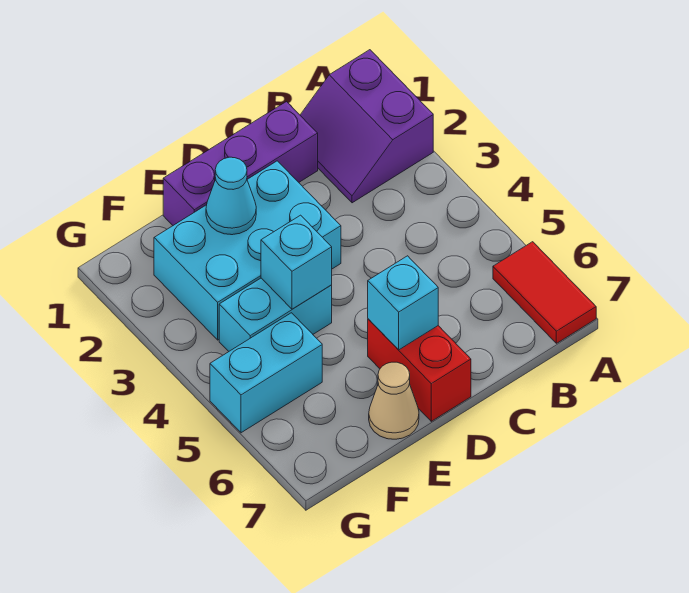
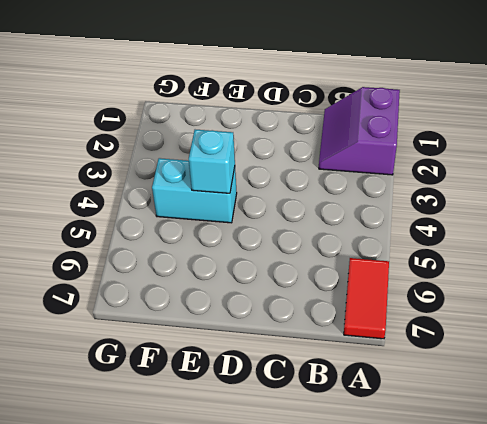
none -> purple brick C1:E1 level 1
none -> cyan brick D2:F3 level 1

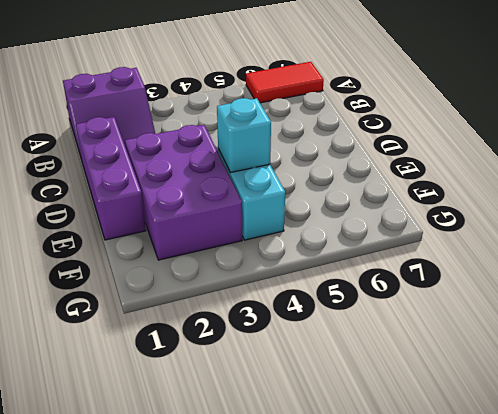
purple brick D2:F3 level 1 -> cyan brick D2:F3 level 1
none -> red brick D6:D7 level 1
none -> tan cone E7 level 1

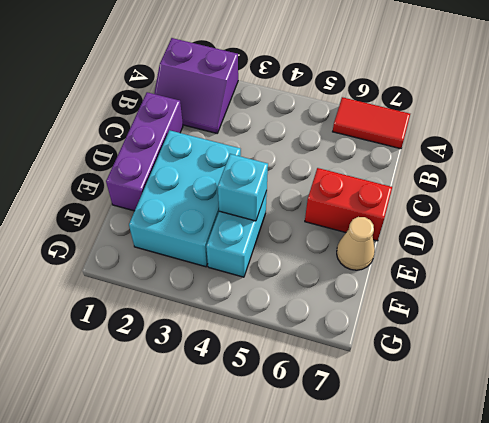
none -> cyan brick F5:G5 level 1
none -> cyan brick D6 level 2

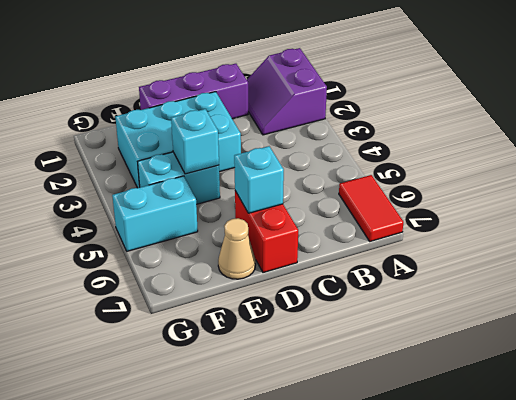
none -> cyan cone E2 level 2

